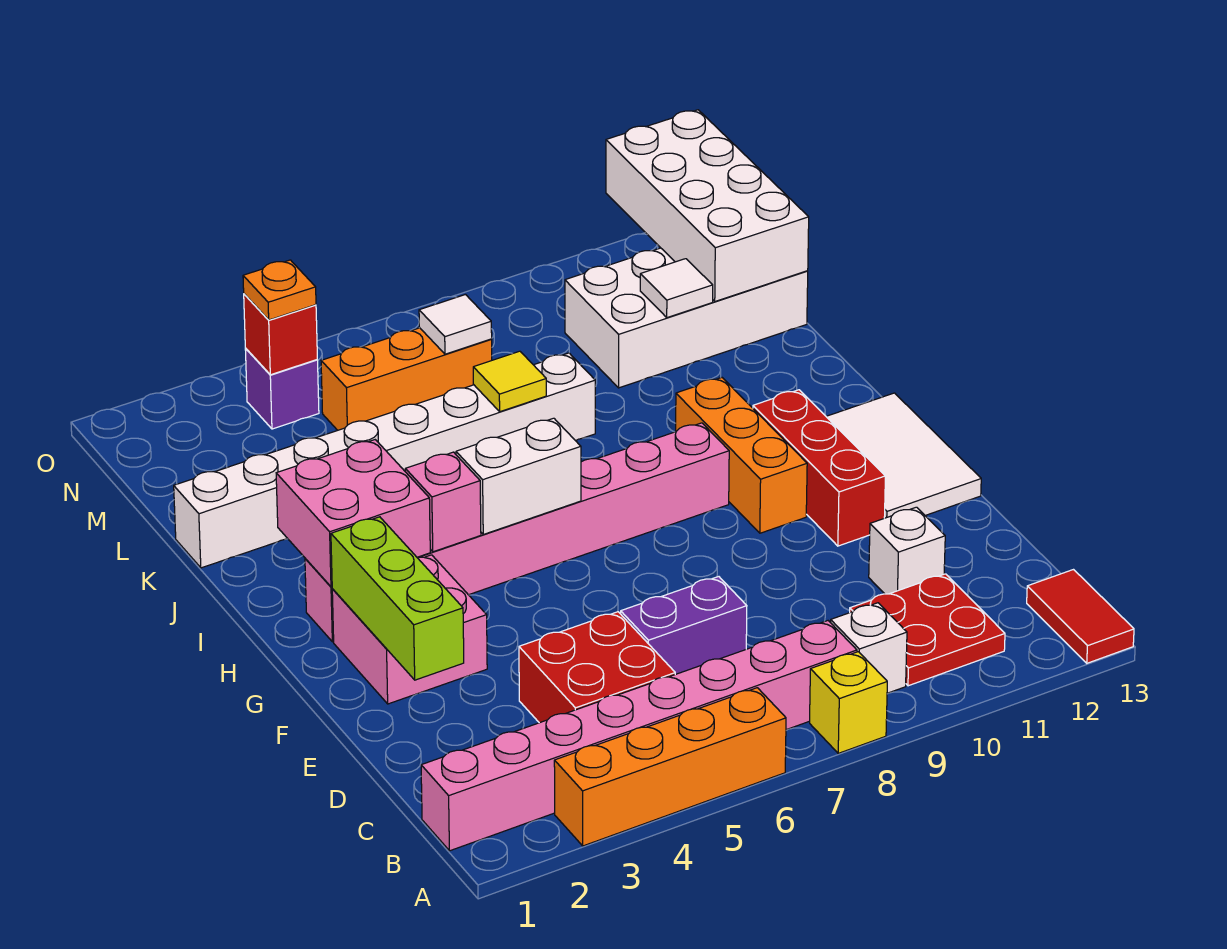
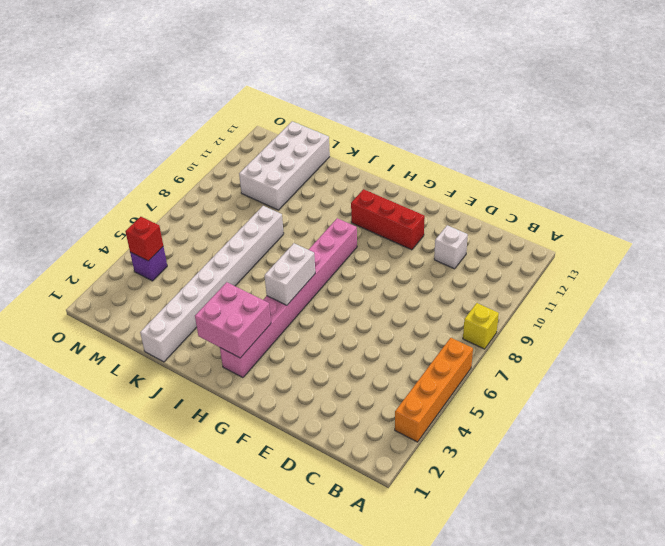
none -> red tile A13:B13 level 1
none -> pink brick B1:B8 level 1
none -> white brick B9 level 1

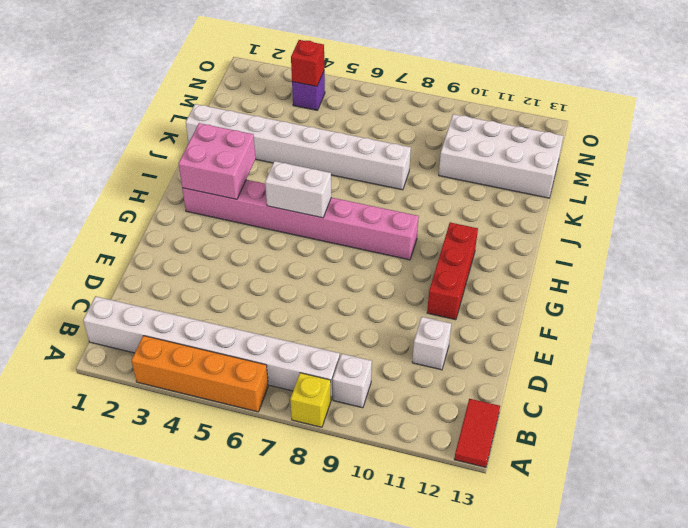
white brick B1:B8 level 1 -> pink brick B1:B8 level 1
none -> red plate B10:C11 level 1
none -> red brick C4:D5 level 1
none -> purple brick D6:D7 level 1

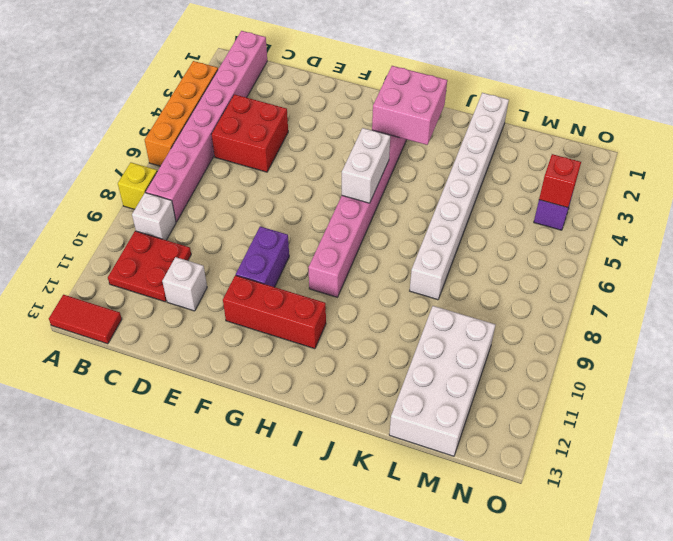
purple brick F9:F10 level 1 -> purple brick D6:D7 level 1
none -> pink brick F2:G3 level 1
none -> white tile F12:H13 level 1
none -> orange brick G10:I10 level 1

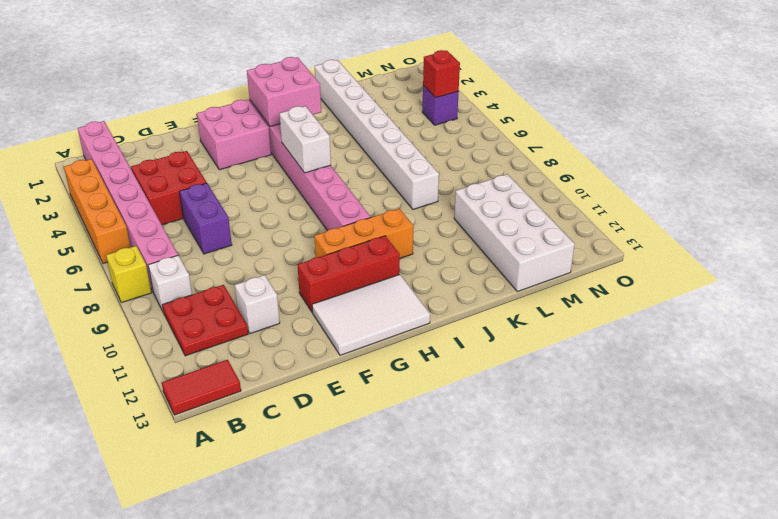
none -> orange brick M5:M7 level 1
none -> lime brick E2:G2 level 2
none -> pink brick H4 level 2

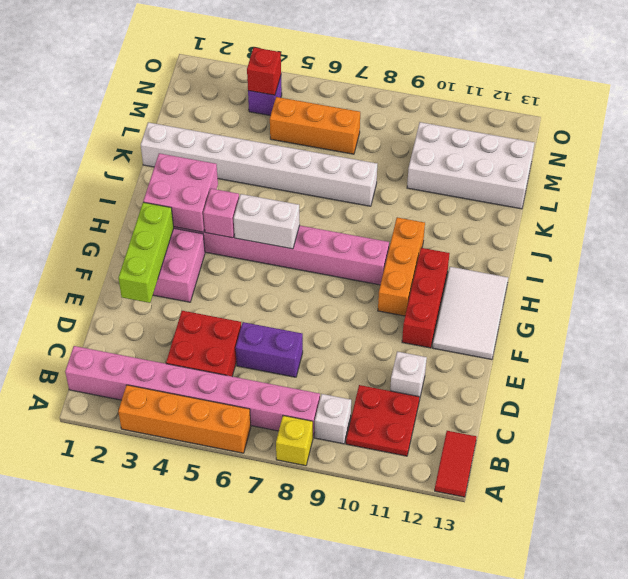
none -> yellow tile K7 level 2
none -> white tile L11 level 2
none -> white brick L12:O13 level 2

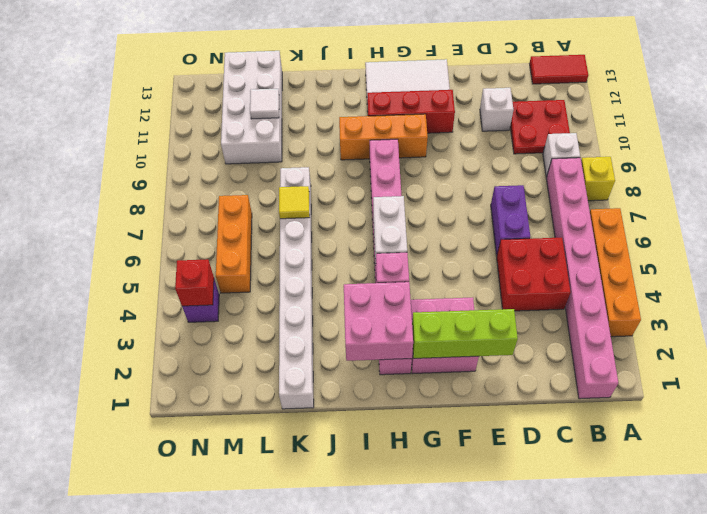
none -> white brick L12:O13 level 2
none -> white tile M7 level 2
none -> orange plate N4 level 3

